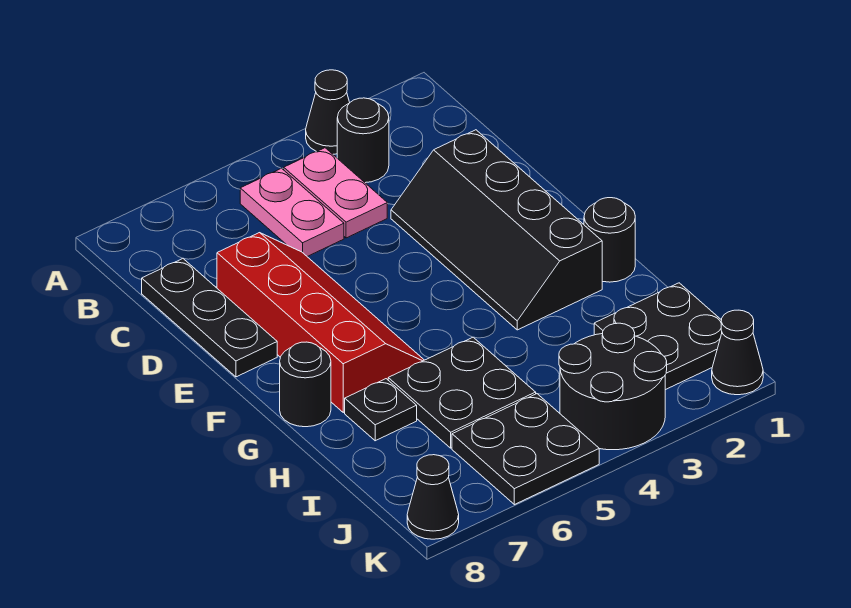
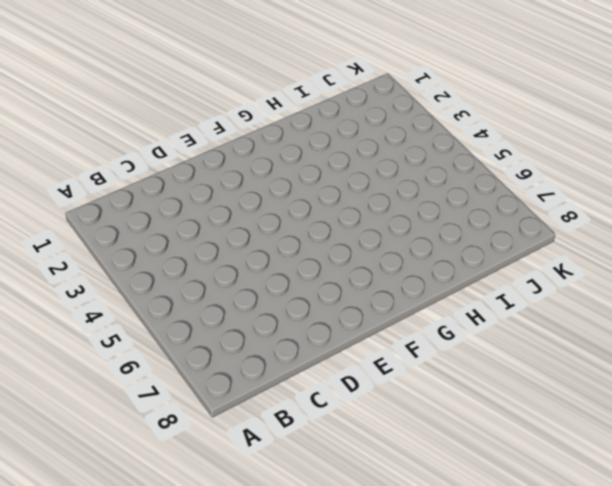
none -> black cone A3 level 1
none -> black round brick B3 level 1
none -> pink plate B4:C4 level 1

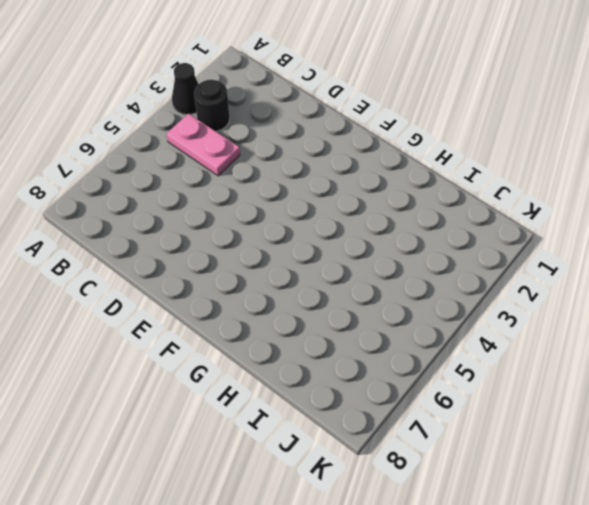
none -> pink plate B5:C5 level 1
none -> black plate C8:E8 level 1
none -> black slope D2:G3 level 1 top 2

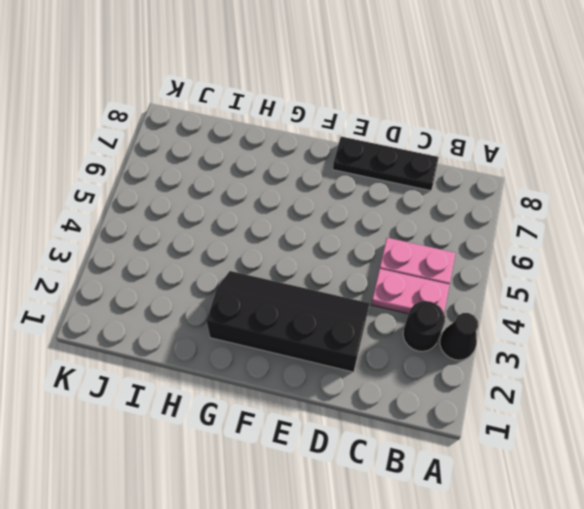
none -> red slope D6:G7 level 1 top 7
none -> black round brick G1 level 1
none -> black round brick G8 level 1

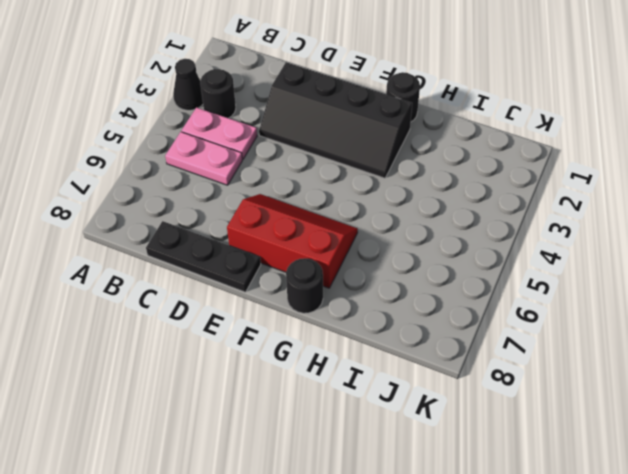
red slope E6:G7 level 1 top 7 -> red slope D6:G7 level 1 top 7
none -> black plate H5:I6 level 1
none -> black plate H7 level 1
none -> black plate I1:J2 level 1

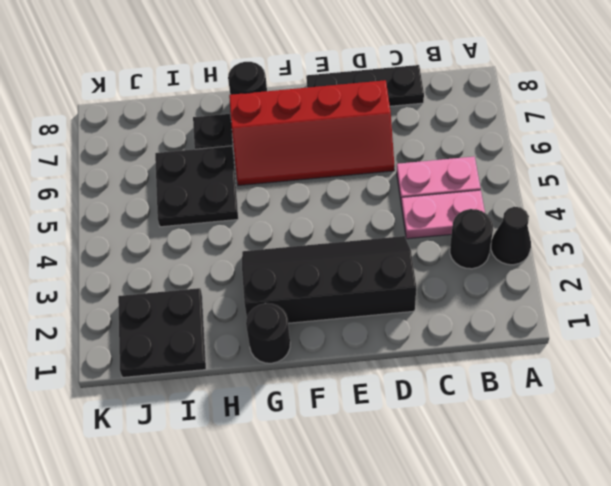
none -> black round brick J3:K4 level 1
none -> black plate J5:K6 level 1
none -> black cone K1 level 1

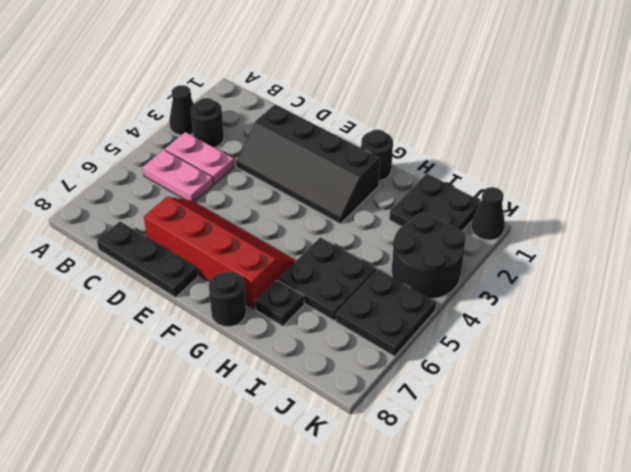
none -> black cone K8 level 1

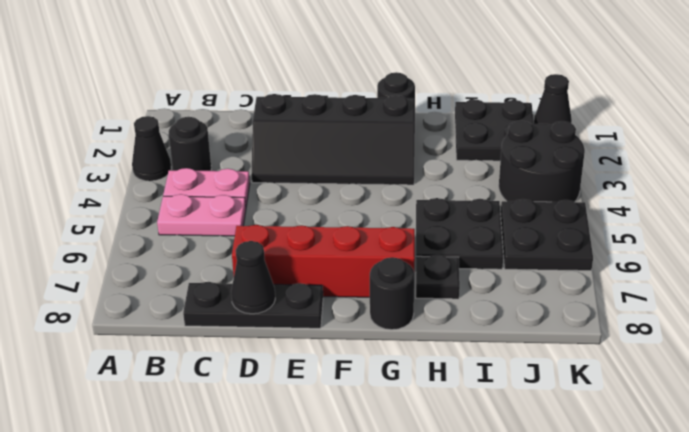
black cone D8 level 2 -> black cone K8 level 1

